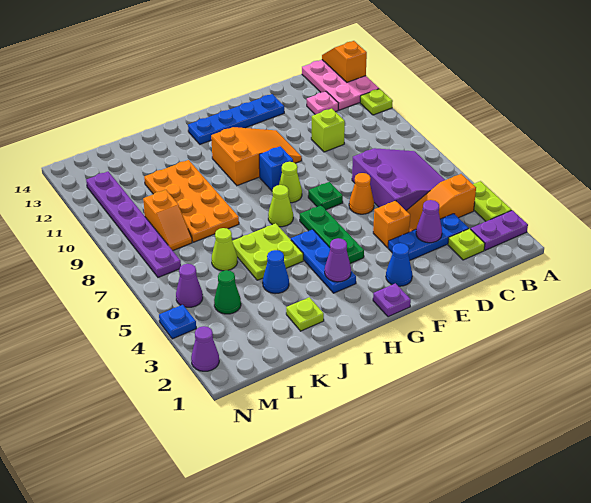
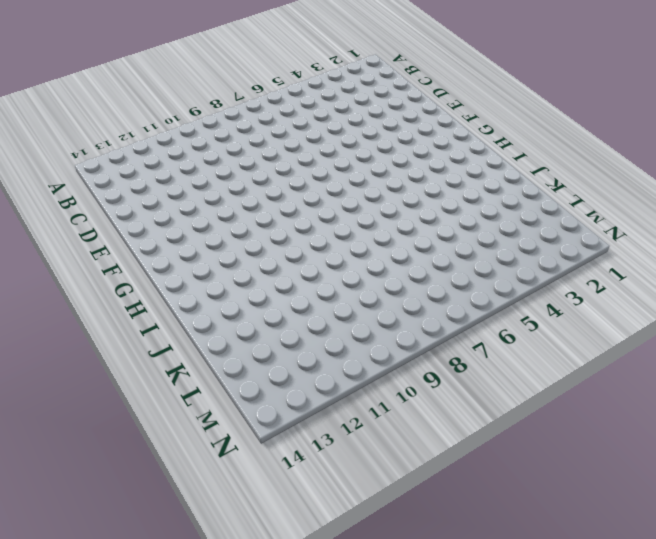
none -> purple plate A2:B2 level 1
none -> lime plate A3:A4 level 1
none -> lime plate A11 level 1
none -> pink plate A12:B14 level 1

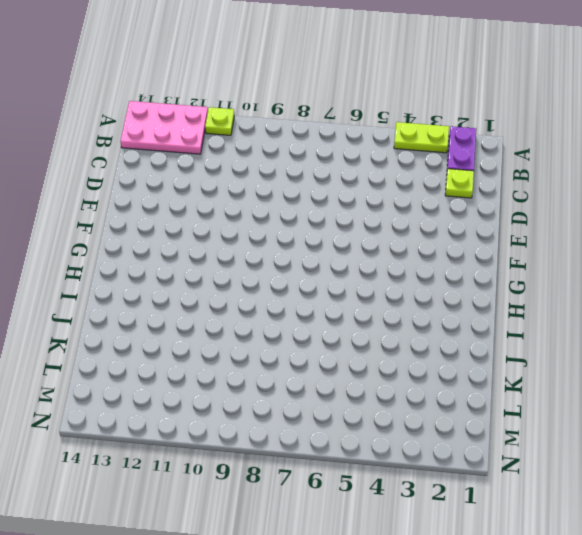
none -> orange slope B4:D4 level 1 top B
none -> purple slope B5:D7 level 1 top D
none -> blue plate C3:E3 level 1
none -> pink plate C12 level 1

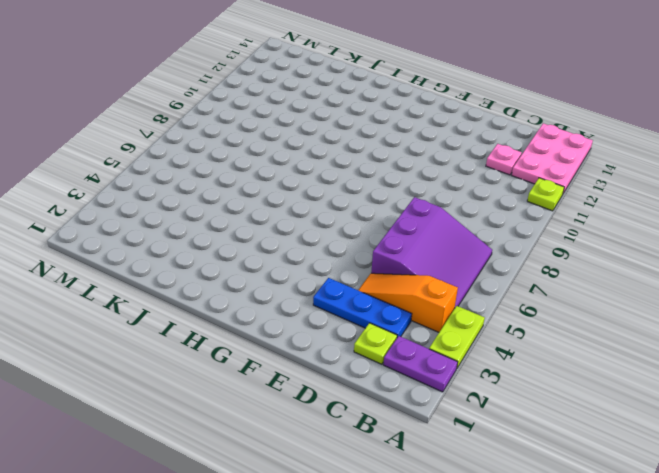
none -> lime brick D10 level 1
none -> orange brick E4 level 1
none -> orange cone E6 level 1
none -> blue plate E13:H13 level 1

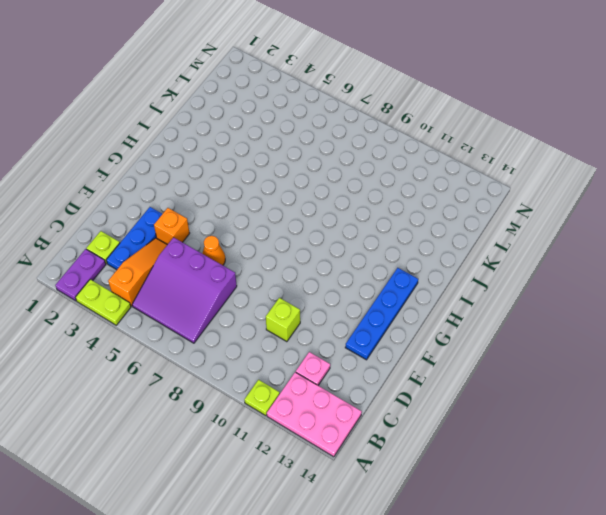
none -> blue cone F2 level 1
none -> green plate F7 level 1
none -> orange slope F10:H11 level 1 top H
none -> purple plate G1 level 1

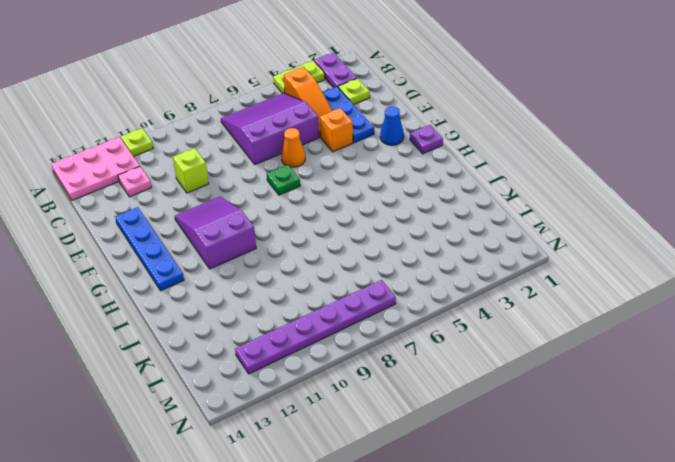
purple slope F10:H11 level 1 top H -> orange slope F10:H11 level 1 top H
none -> green plate G4:G6 level 1
none -> lime cone G8 level 1
none -> blue brick G9 level 1
none -> blue plate H3:H5 level 1

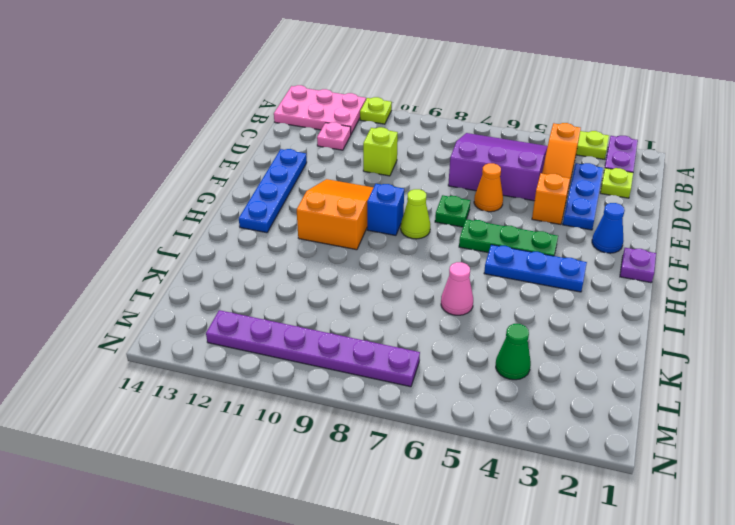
pink cone J6 level 1 -> lime plate I5:J6 level 1
none -> lime cone H7 level 1
none -> lime plate J2 level 1
none -> blue cone J4 level 1
none -> orange plate J8:K11 level 1

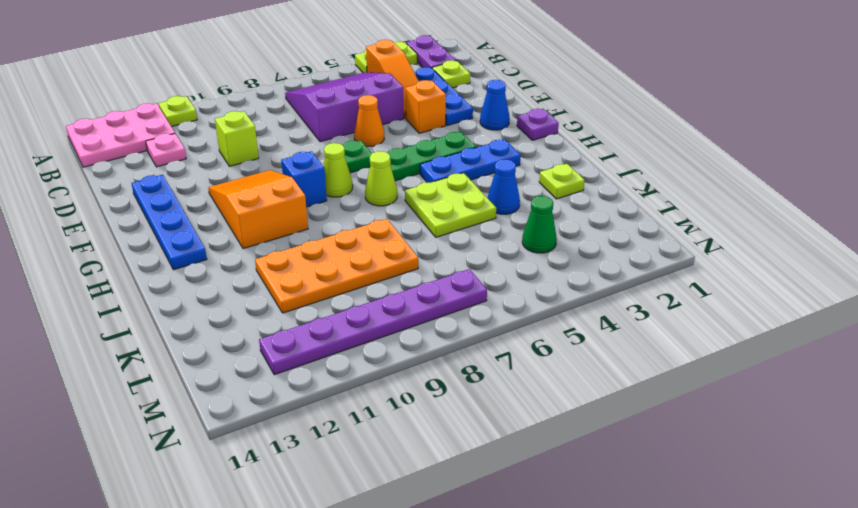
none -> lime cone K6 level 1
none -> orange slope L8:L9 level 1 top 9
none -> purple cone M5 level 1
none -> purple cone N2 level 1

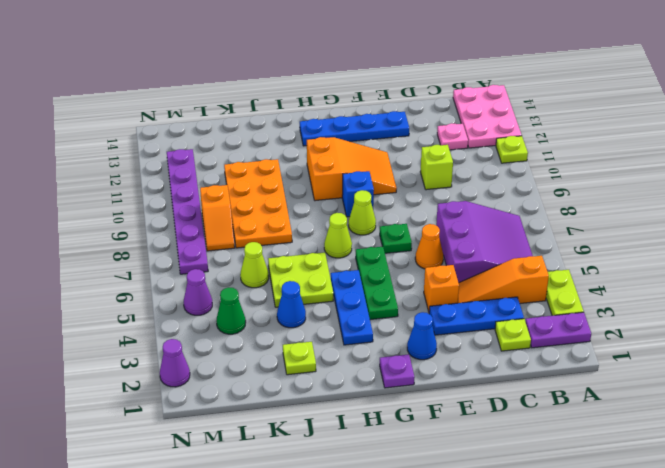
none -> blue plate N4 level 1
none -> orange slope A13:A14 level 2 top 13
none -> purple cone D3 level 2
none -> purple cone H3 level 2

